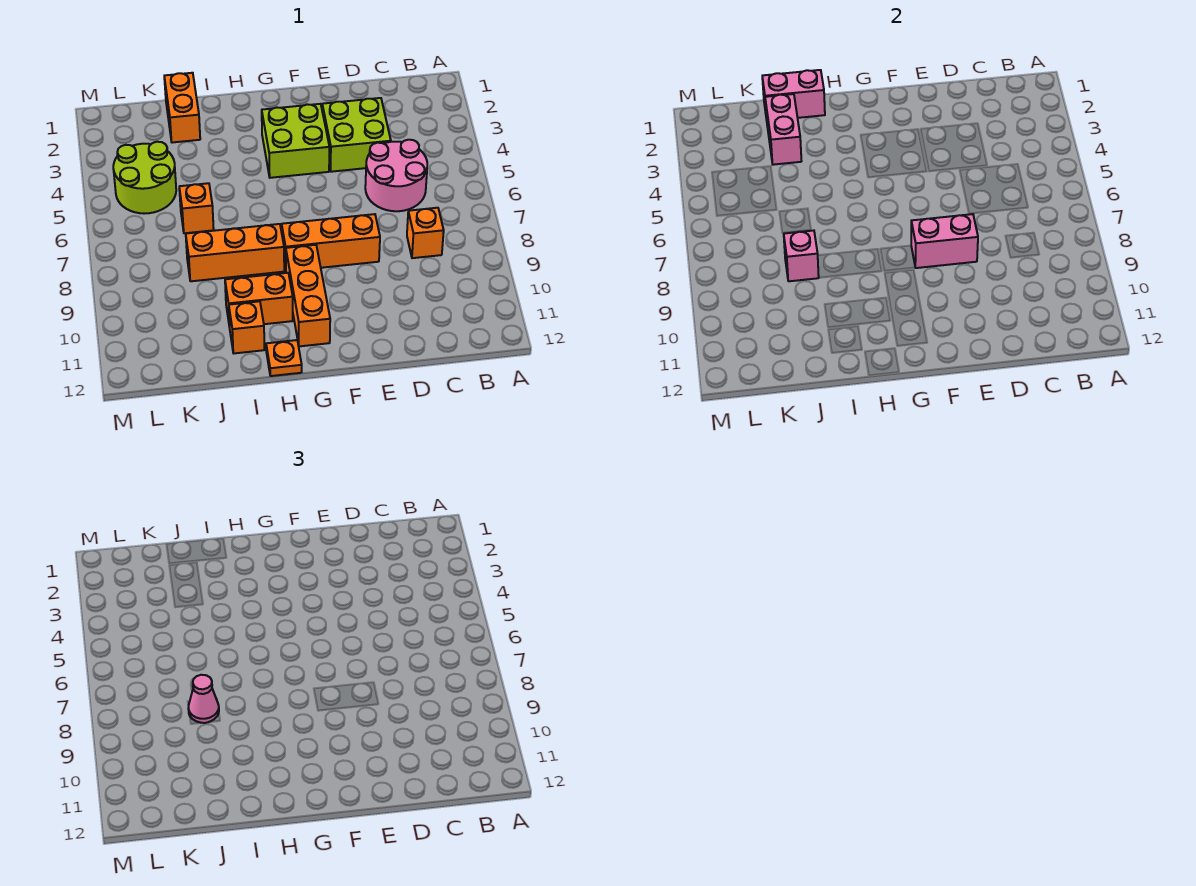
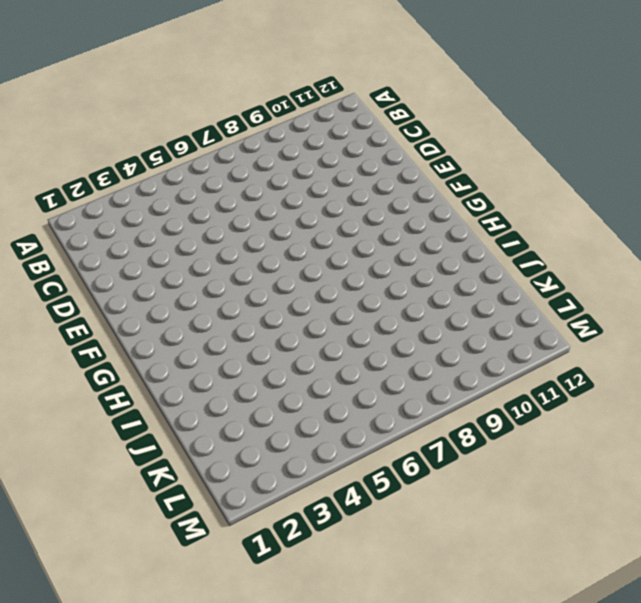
none -> pink round brick C5:D6 level 1
none -> orange brick C8 level 1
none -> lime brick D3:E4 level 1

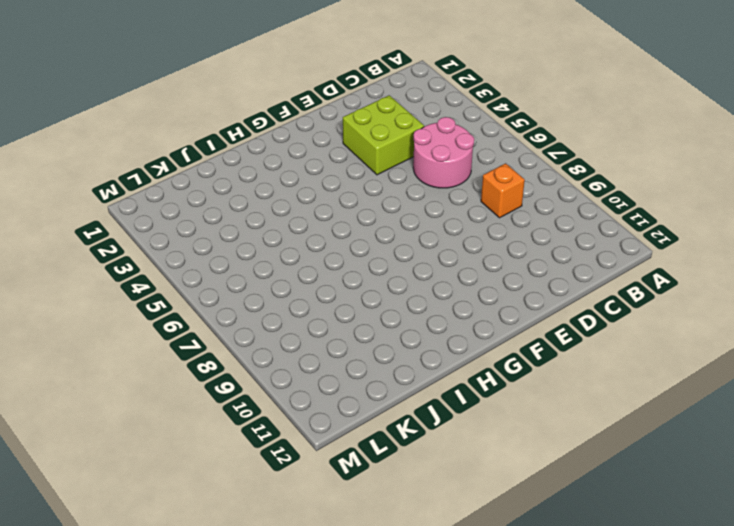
none -> orange brick E8:G8 level 1
none -> lime brick F3:G4 level 1
none -> orange brick G9:G11 level 1

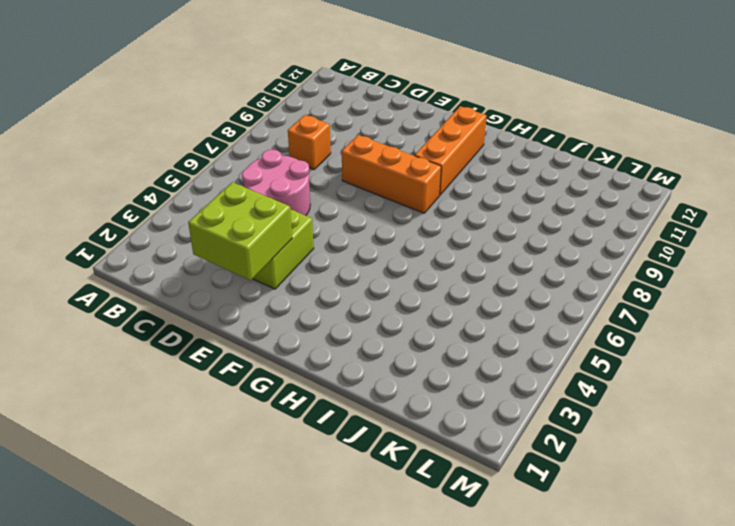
lime brick D2:E3 level 2 -> lime brick F3:G4 level 1
none -> orange brick H8:J8 level 1
none -> orange brick H10:I10 level 1
none -> orange plate H12 level 1

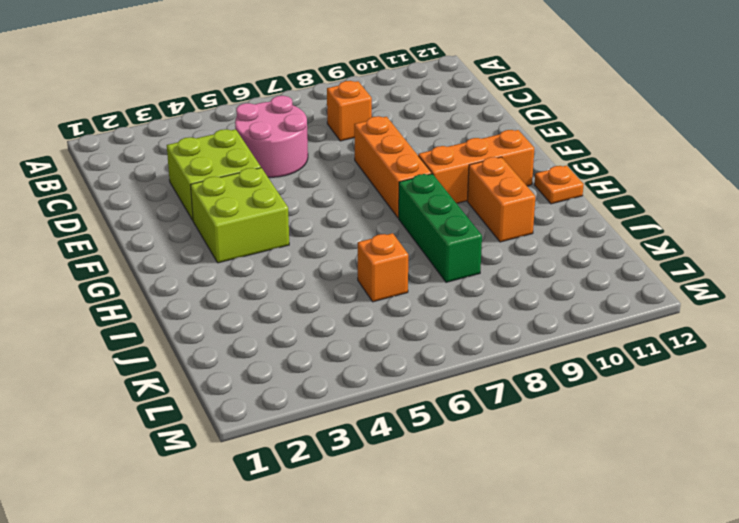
green brick H8:J8 level 1 -> orange brick H8:J8 level 1
none -> orange brick I11 level 1
none -> orange brick J1:J2 level 1
none -> lime round brick K4:L5 level 1

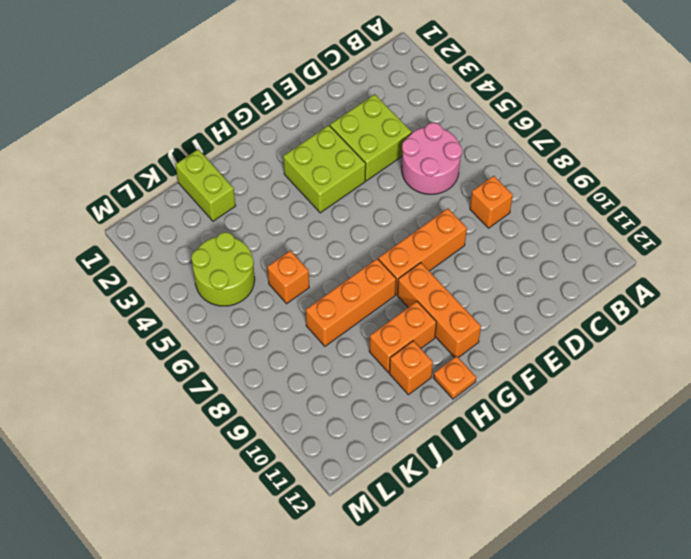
lime brick J1:J2 level 1 -> orange brick J1:J2 level 1
none -> pink brick E8:F8 level 2
none -> pink brick I1:J1 level 2
none -> pink brick J2:J3 level 2

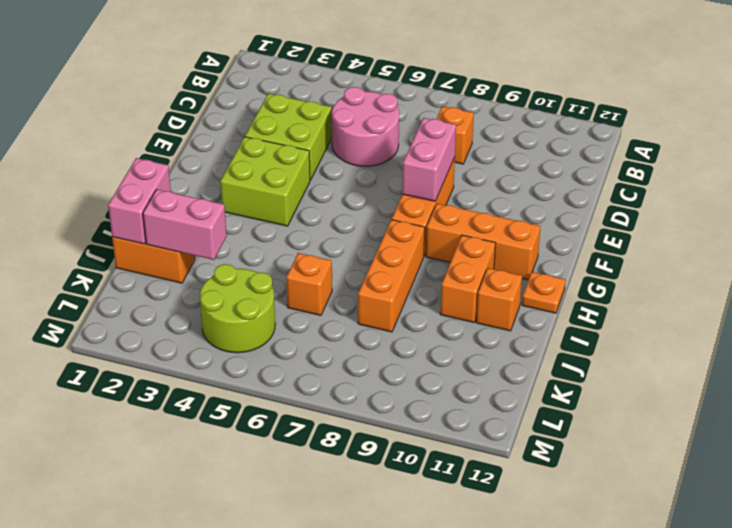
none -> pink brick J8 level 2
none -> pink cone J8 level 3

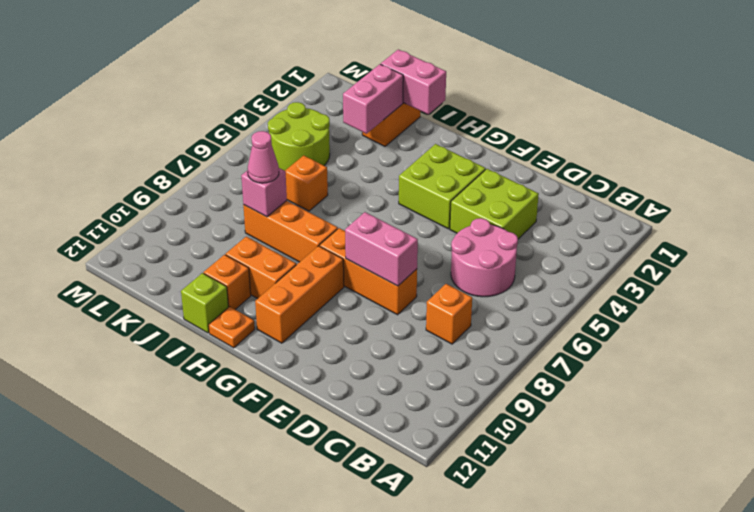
lime brick I12 level 1 -> none

